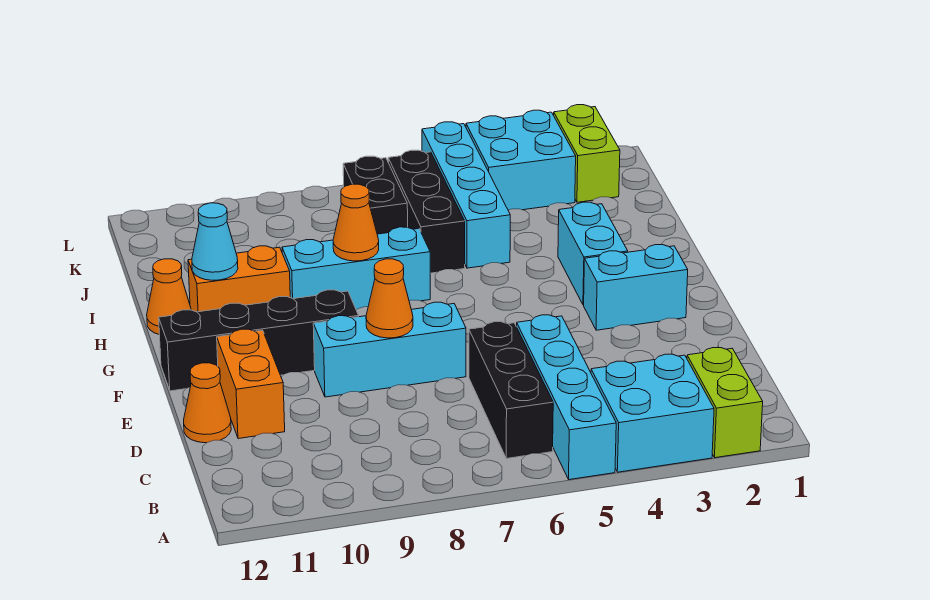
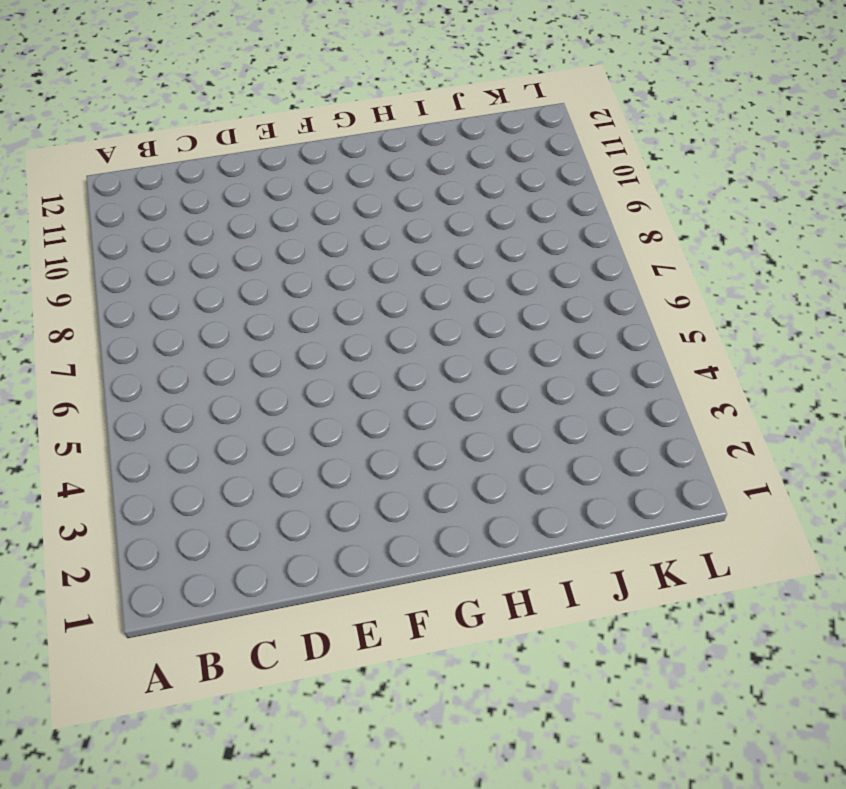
none -> lime brick A2:B2 level 1
none -> cyan brick A3:B4 level 1
none -> cyan brick A5:D5 level 1

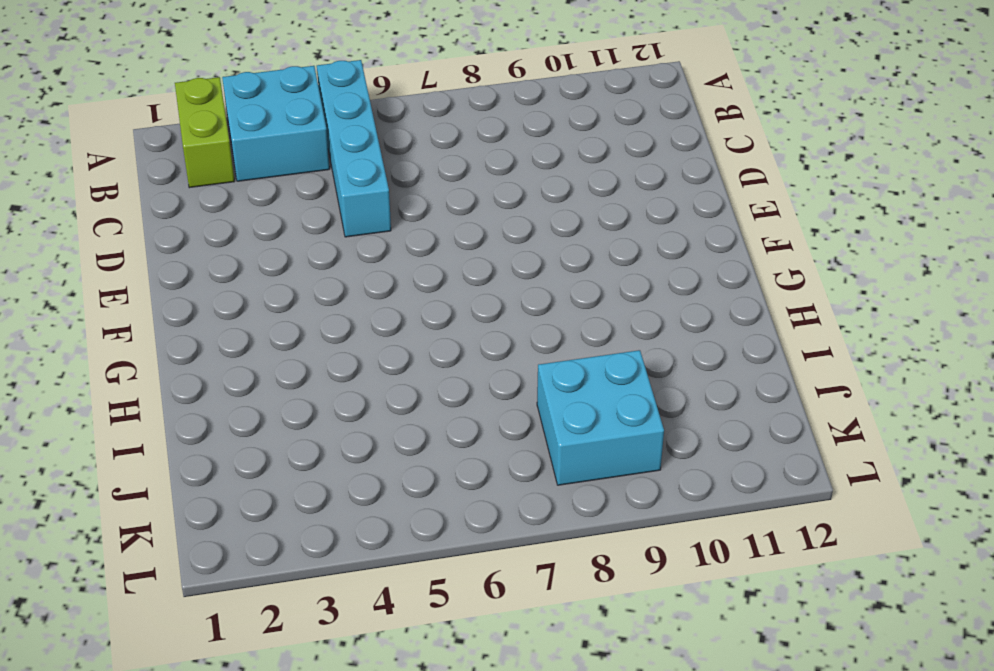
cyan brick J8:K9 level 1 -> cyan brick K3:L4 level 1
none -> black brick B6:D6 level 1
none -> orange brick D11:E11 level 1
none -> orange cone D12 level 1

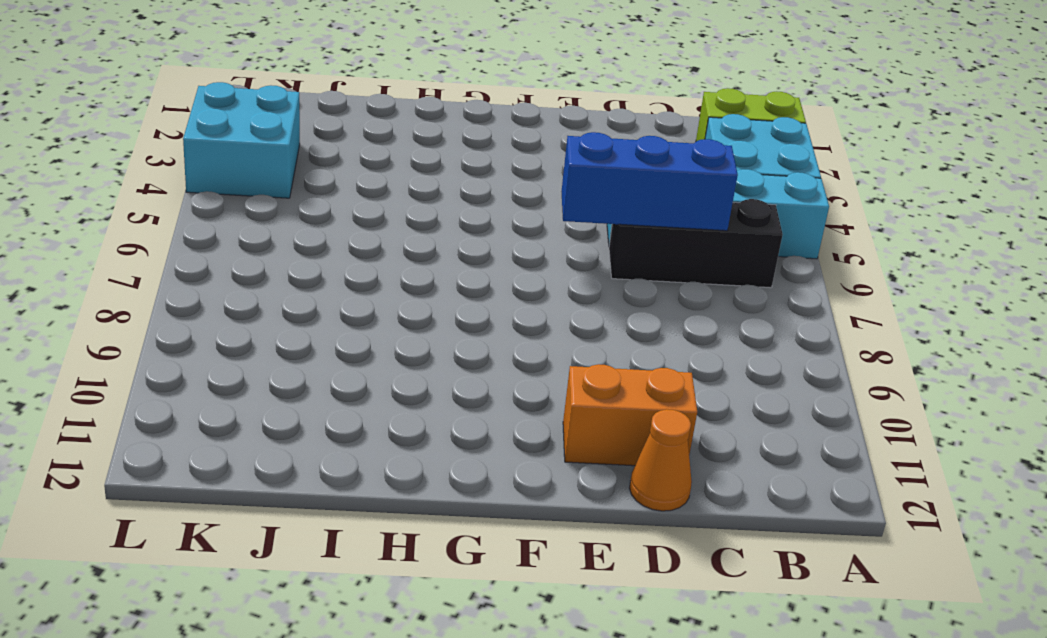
blue brick C6:E6 level 2 -> none
none -> cyan brick E7:E9 level 1
none -> cyan brick F2:F3 level 1
none -> black brick F9:F12 level 1

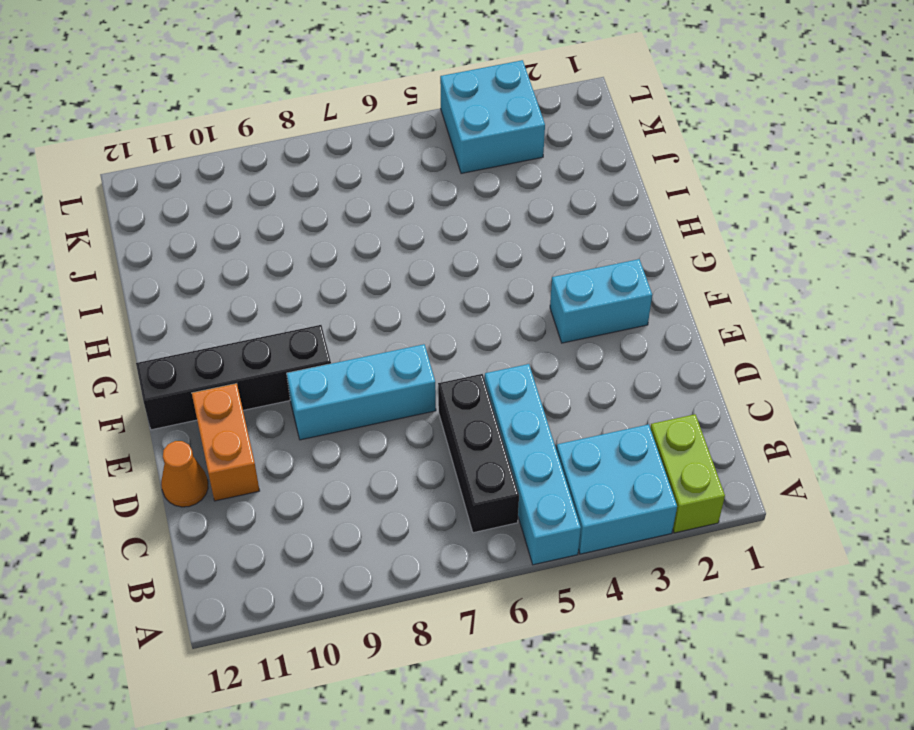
none -> cyan brick G3:H3 level 1
none -> cyan brick H7:H9 level 1
none -> orange brick H10:H11 level 1

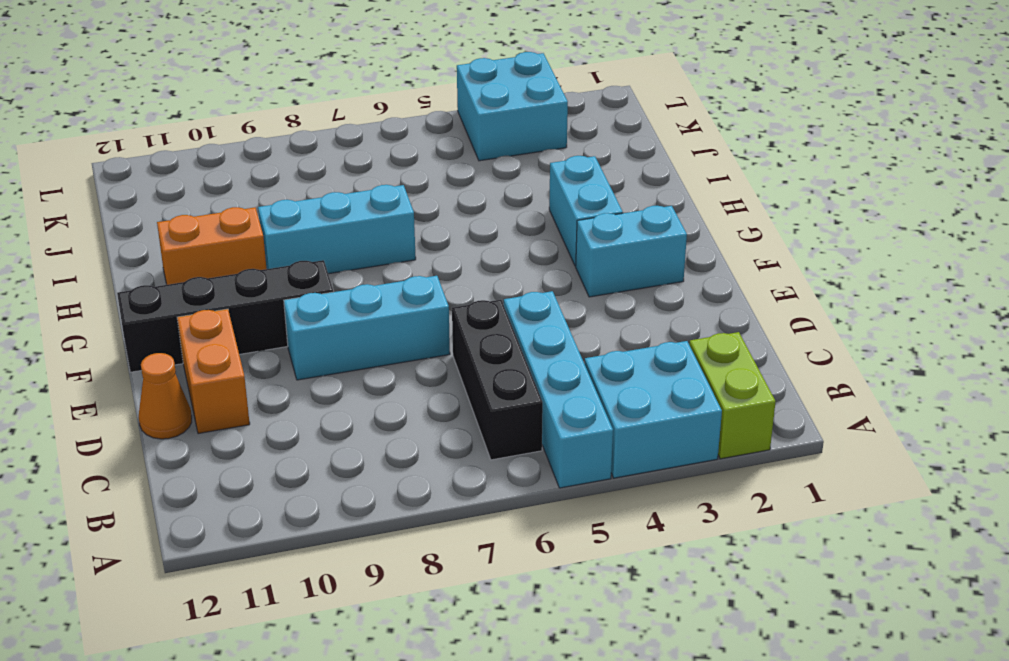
none -> orange cone H12 level 1
none -> cyan brick I5:L5 level 1
none -> black brick I6:K6 level 1

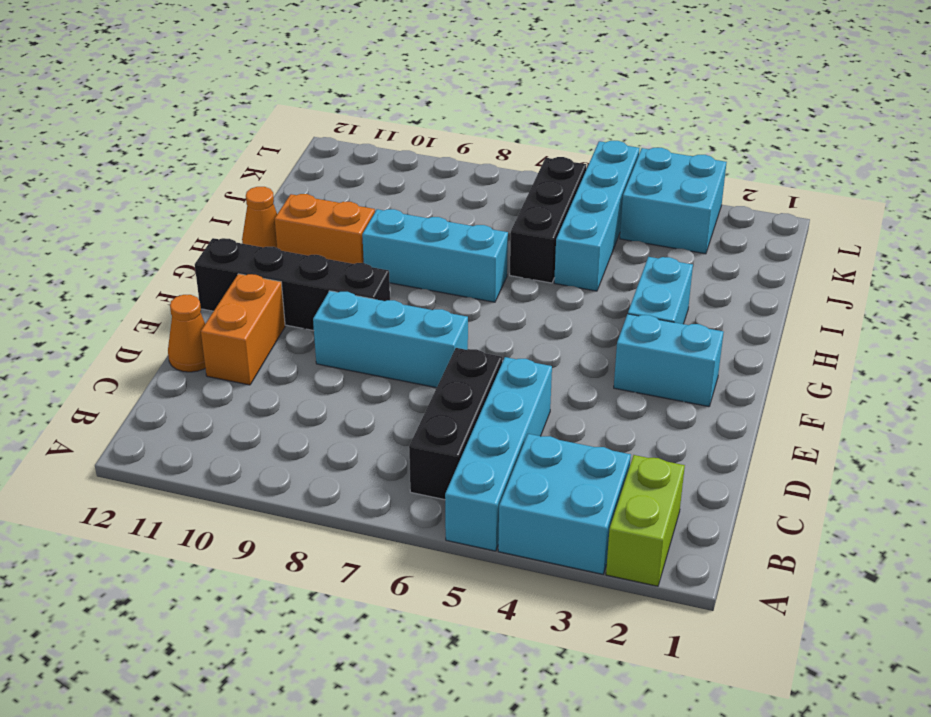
none -> black brick J7:K7 level 1
none -> lime brick K2:L2 level 1
none -> orange cone E8 level 2

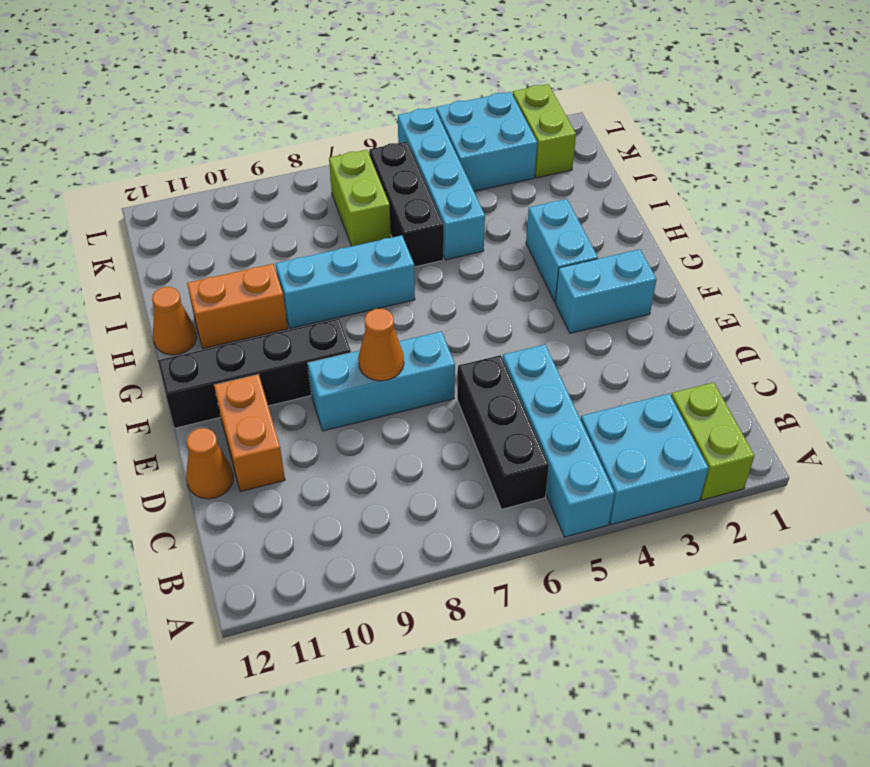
lime brick J7:K7 level 1 -> black brick J7:K7 level 1
none -> orange cone H8 level 2
none -> cyan cone H11 level 2

